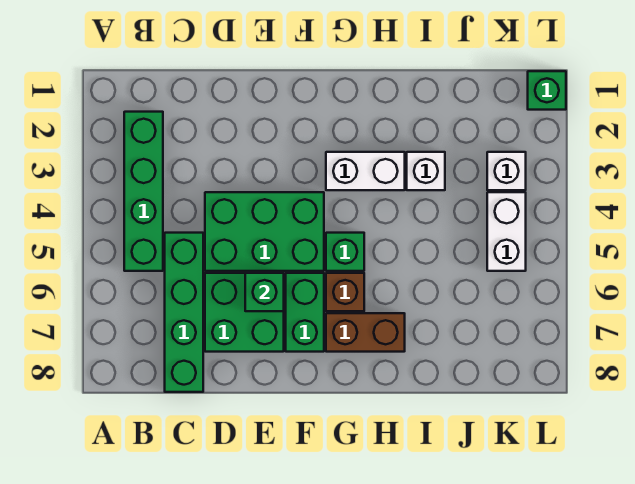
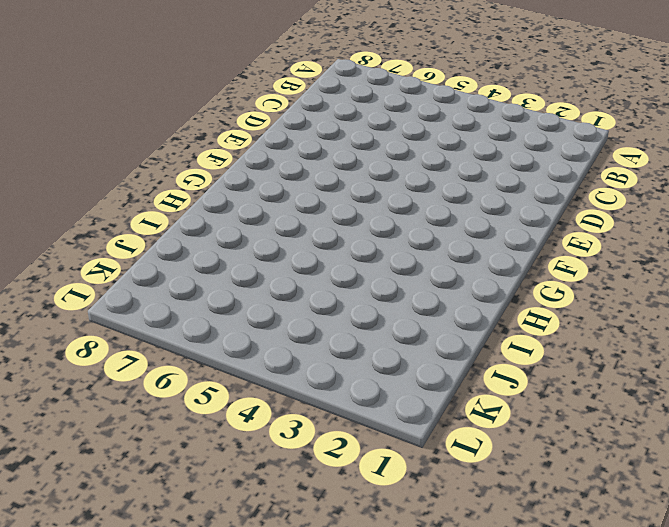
none -> green brick B2:B5 level 1
none -> green brick C5:C8 level 1
none -> green brick D4:F5 level 1

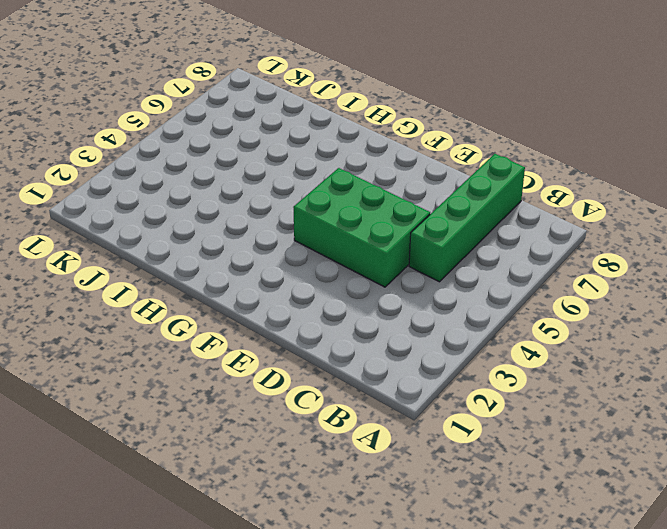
none -> green brick B2:B5 level 1
none -> green brick D6:E7 level 1
none -> green brick F6:F7 level 1

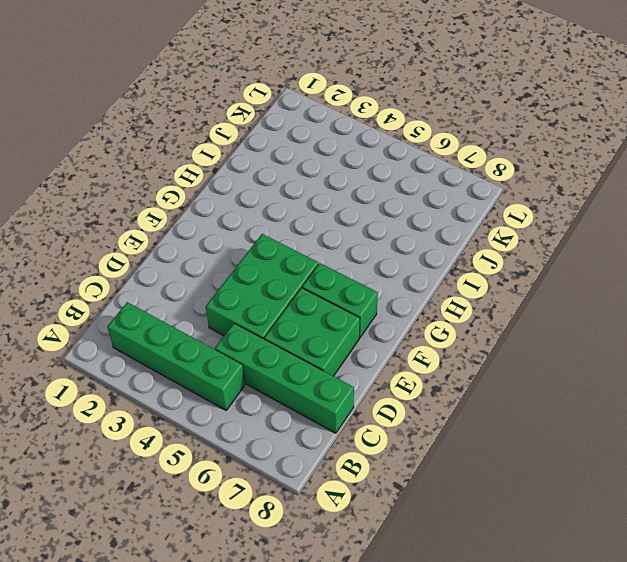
none -> white brick G3:H3 level 1
none -> green brick G5 level 1
none -> brown brick G6 level 1

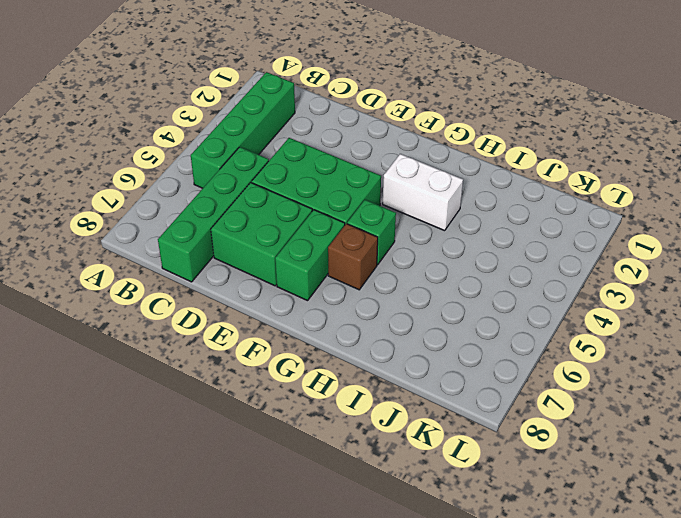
none -> brown brick G7:H7 level 1
none -> white brick I3 level 1
none -> white brick K3 level 1

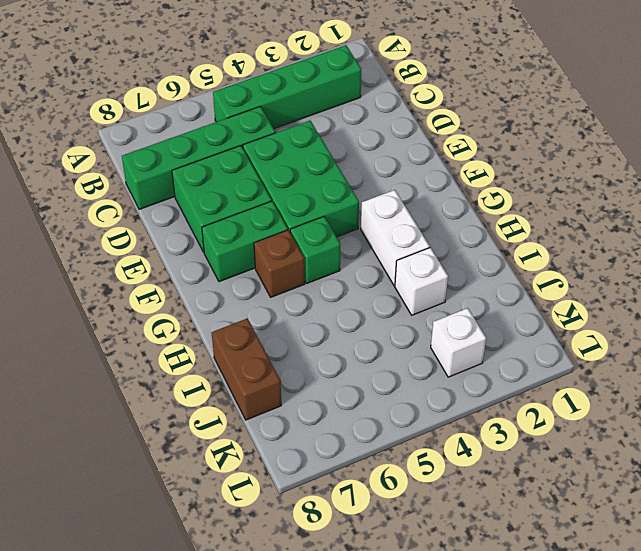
brown brick I8:J8 level 1 -> brown brick G7:H7 level 1
none -> white brick K4:K5 level 1
none -> green brick L1 level 1
none -> green brick E6 level 2

